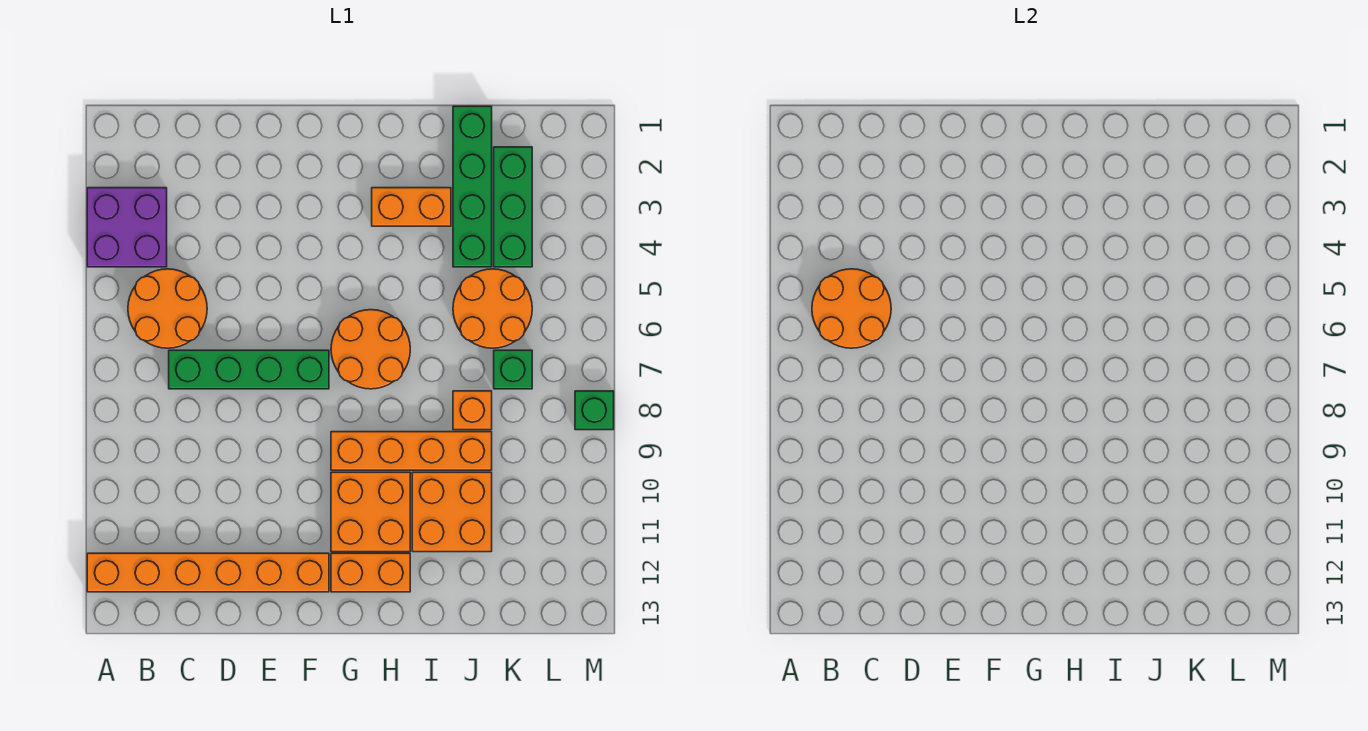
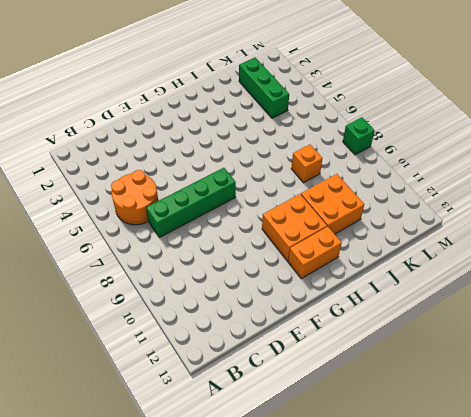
none -> purple brick A3:B4 level 1
none -> orange brick A12:F12 level 1
none -> orange round brick G6:H7 level 1

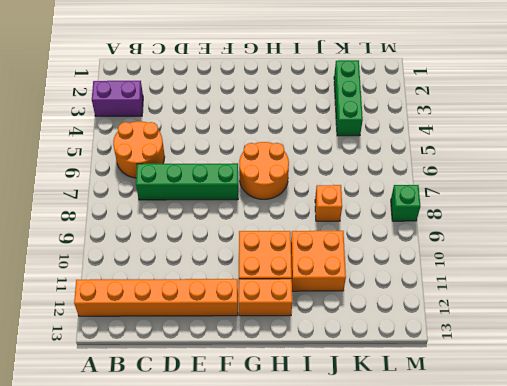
purple brick A3:B3 level 1 -> purple brick A3:B4 level 1
none -> orange brick G9:J9 level 1
none -> orange brick H3:I3 level 1
none -> green brick J1:J4 level 1

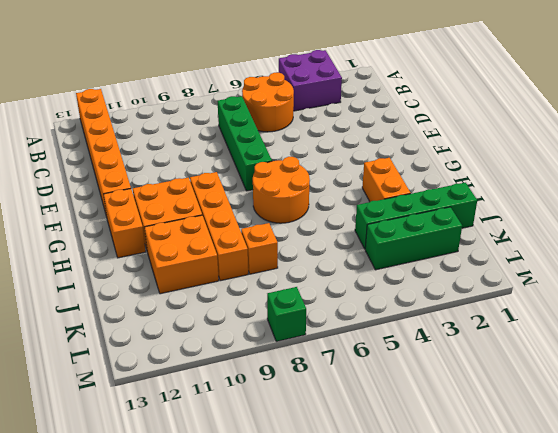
none -> orange round brick J5:K6 level 1
none -> green brick K7 level 1
none -> orange round brick B5:C6 level 2

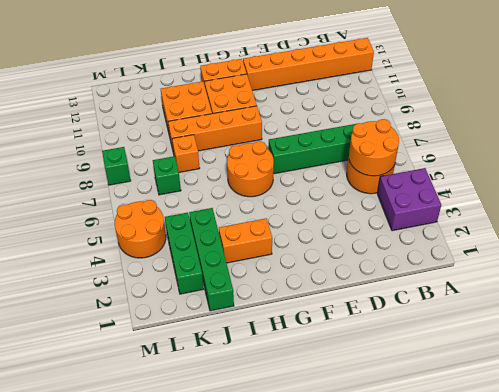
orange round brick L4:M5 level 1 -> orange round brick J5:K6 level 1

